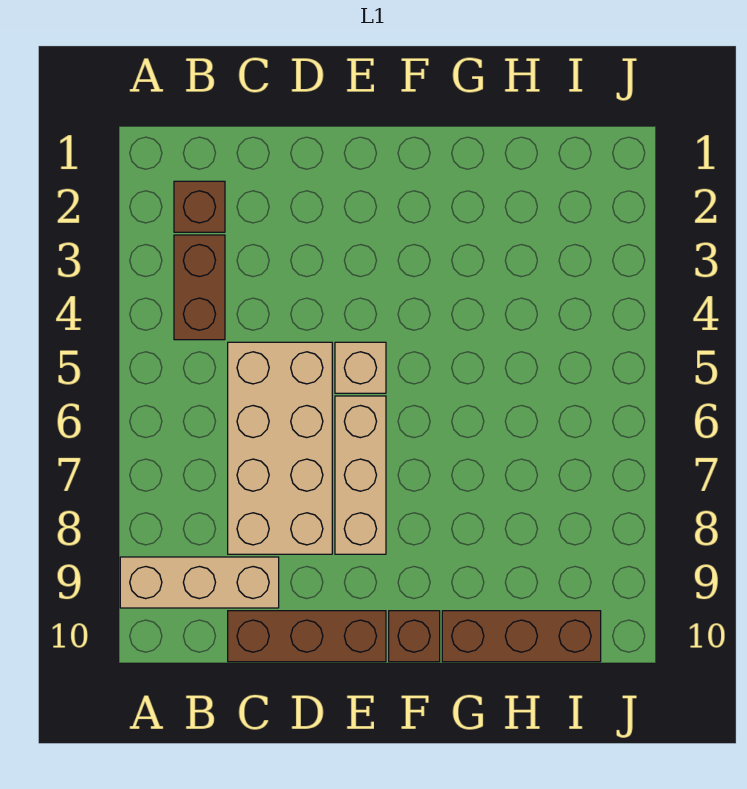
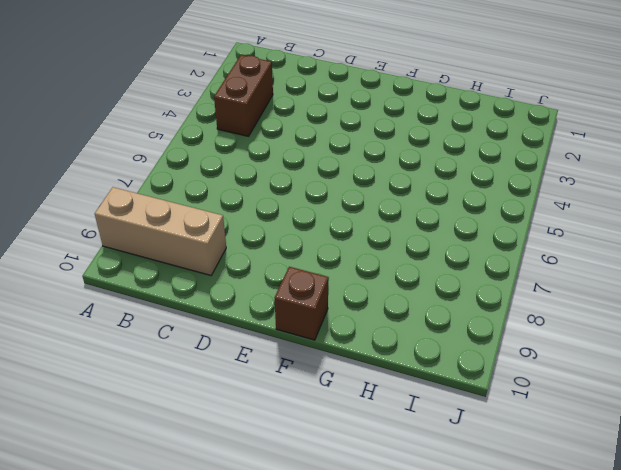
none -> brown brick B2 level 1
none -> tan brick C5:D8 level 1

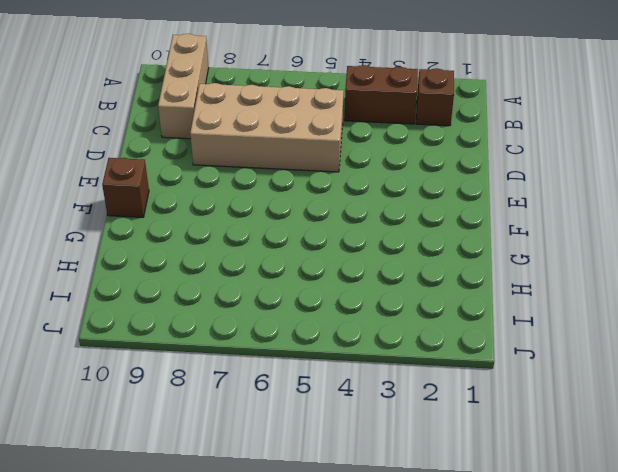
none -> brown brick C10:E10 level 1
none -> tan brick E5 level 1

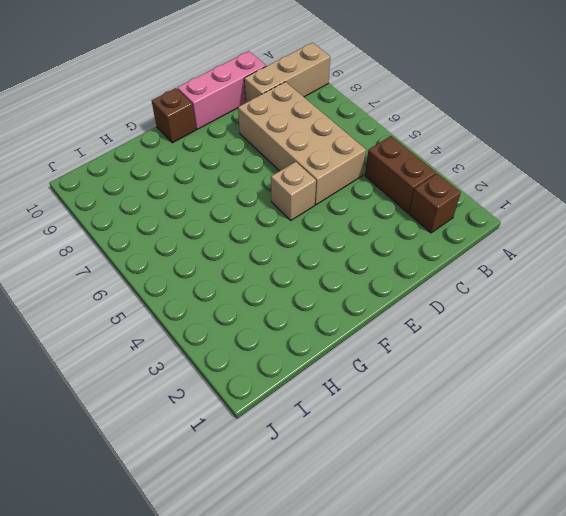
pink brick C10:E10 level 1 -> brown brick C10:E10 level 1
none -> tan brick E6:E8 level 1
none -> brown brick G10:I10 level 1

